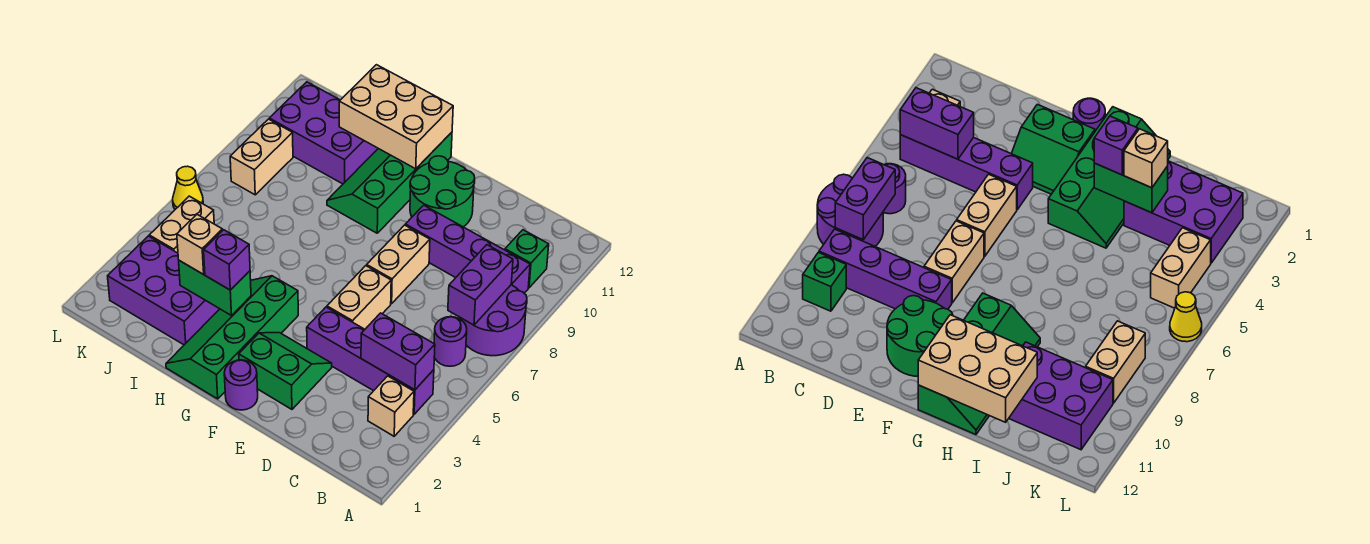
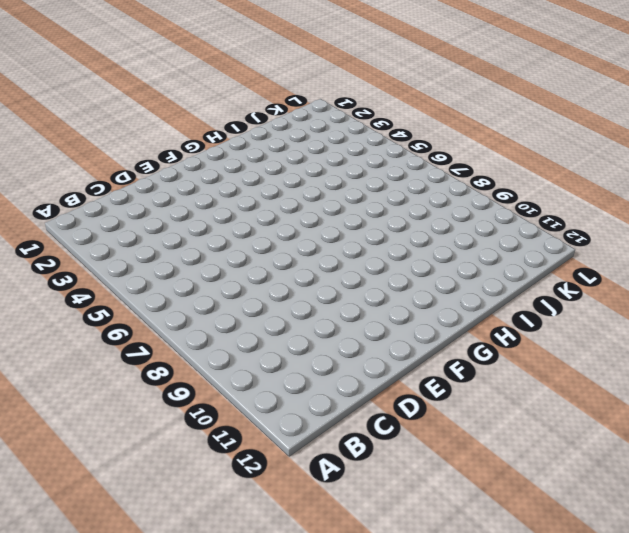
none -> purple round brick A7:B8 level 1
none -> tan brick B3 level 1
none -> purple brick B4:E4 level 1

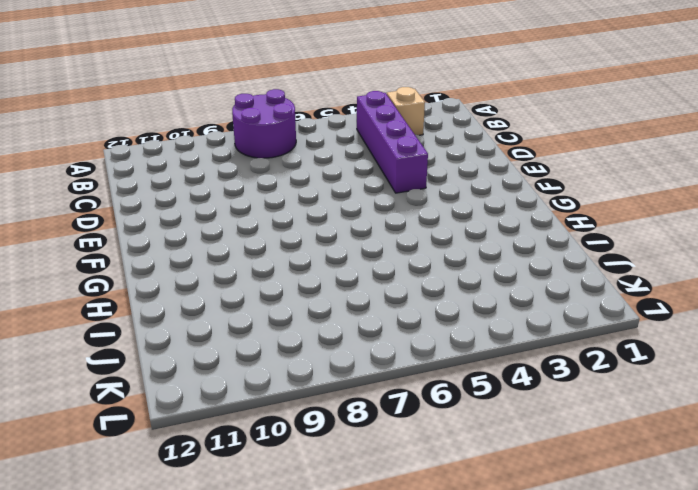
none -> purple round brick B6 level 1
none -> purple brick B9:E9 level 1
none -> green brick B10 level 1

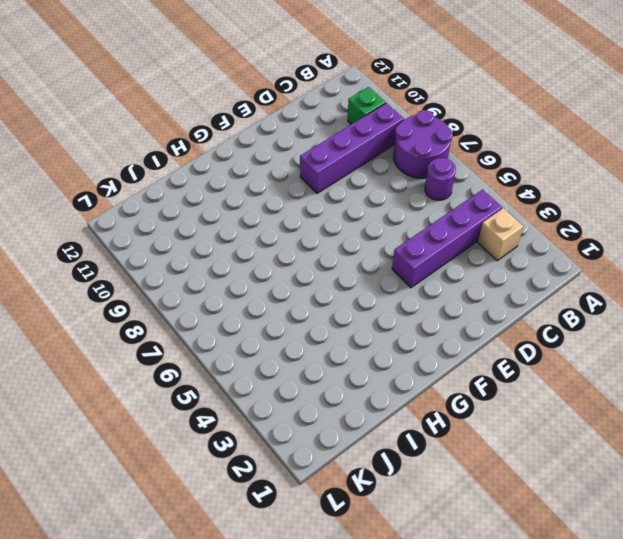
none -> green slope E2:F3 level 1 top 2
none -> tan brick E5:E6 level 1
none -> tan brick E7:E8 level 1

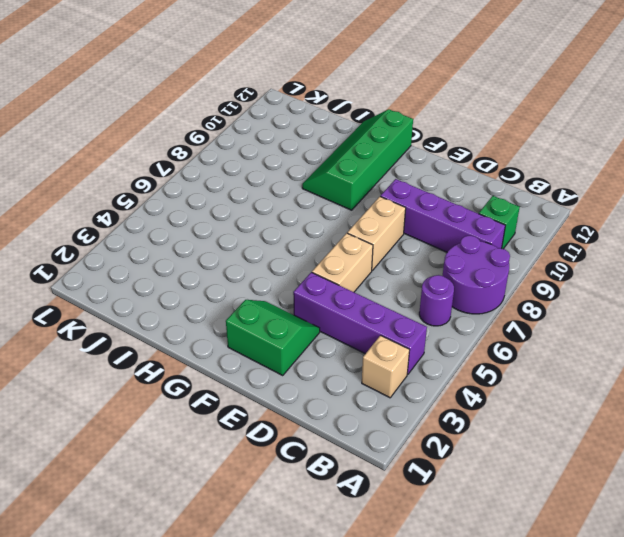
none -> green round brick E10:F11 level 1
none -> purple round brick F1 level 1
none -> green slope G1:H4 level 1 top G

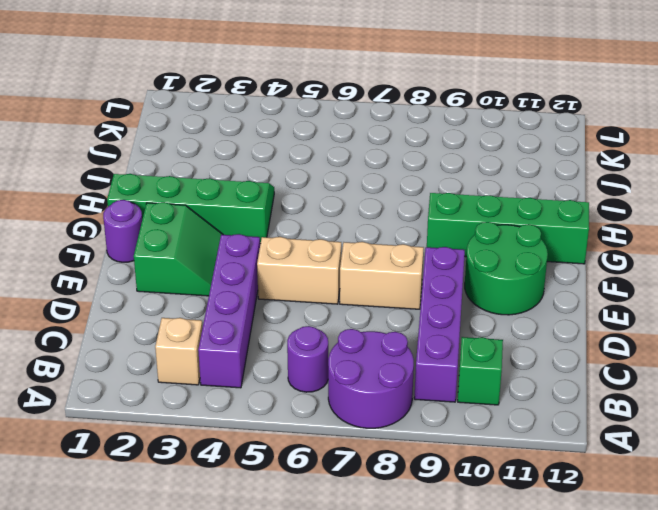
none -> purple brick I2:K3 level 1
none -> purple brick I10:K11 level 1
none -> tan brick K4:K5 level 1

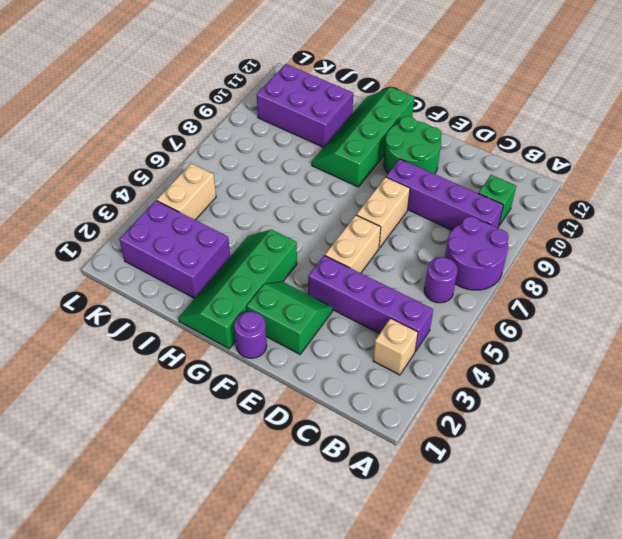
none -> tan brick K8:K9 level 1
none -> yellow cone L6 level 1
none -> purple brick B4:C4 level 2

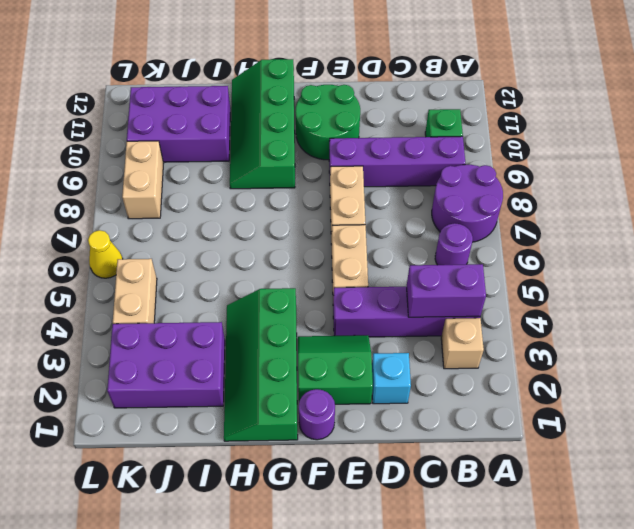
cyan brick D2 level 1 -> none
none -> purple brick B7:B8 level 2
none -> tan brick G11:I12 level 2
none -> green brick H3:I3 level 2

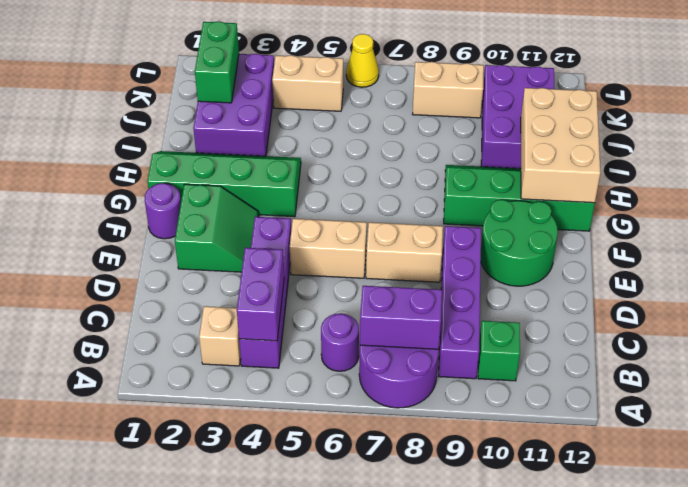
green brick J2:K2 level 2 -> green brick H3:I3 level 2
none -> purple brick H3 level 3
none -> tan brick I3 level 3

